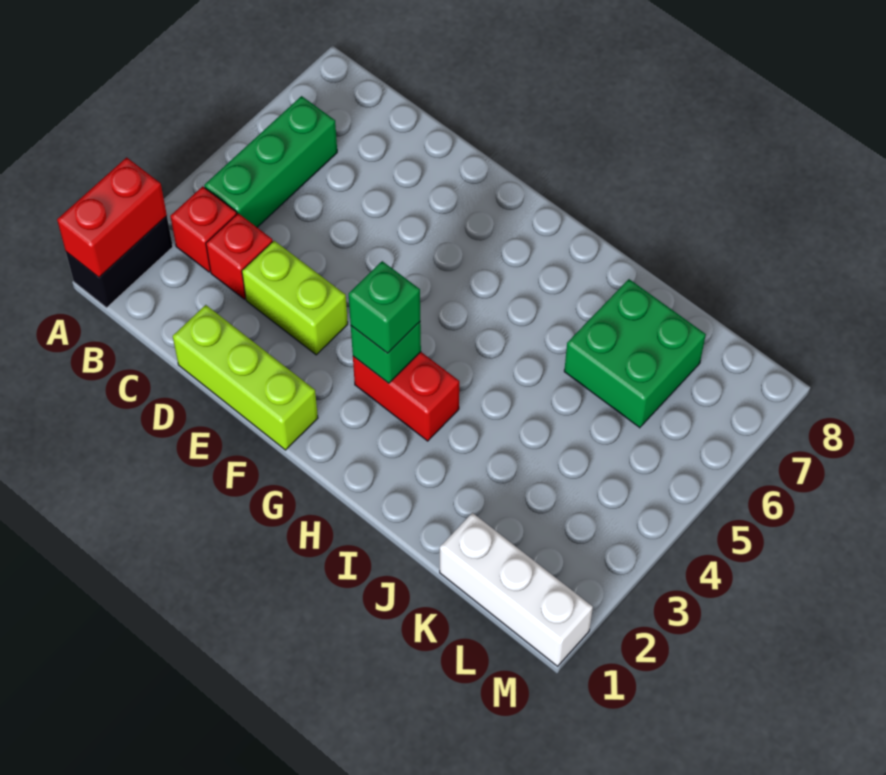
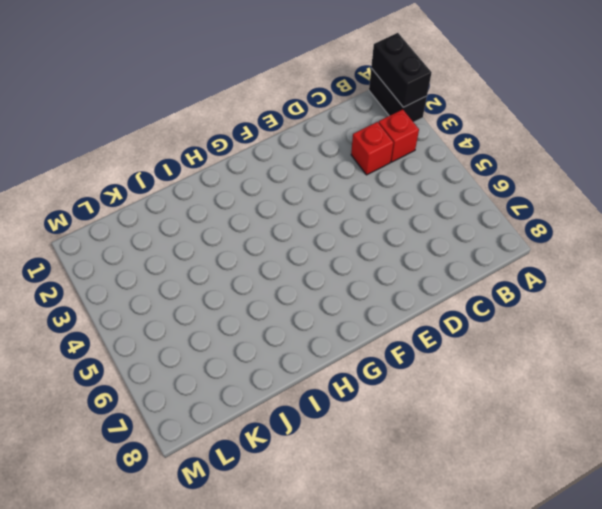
black brick A1:A2 level 2 -> red brick A1:A2 level 2
none -> green brick B4:B6 level 1
none -> lime brick D1:F1 level 1
none -> lime brick D3:E3 level 1

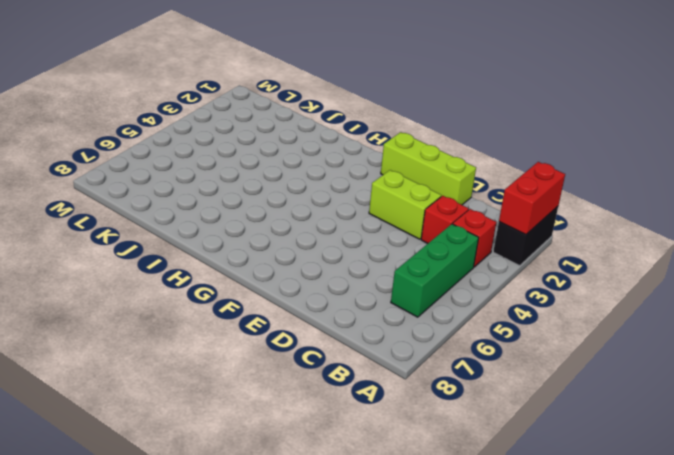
none -> red brick G3:H3 level 1
none -> green brick J6:K7 level 1
none -> white brick K1:M1 level 1

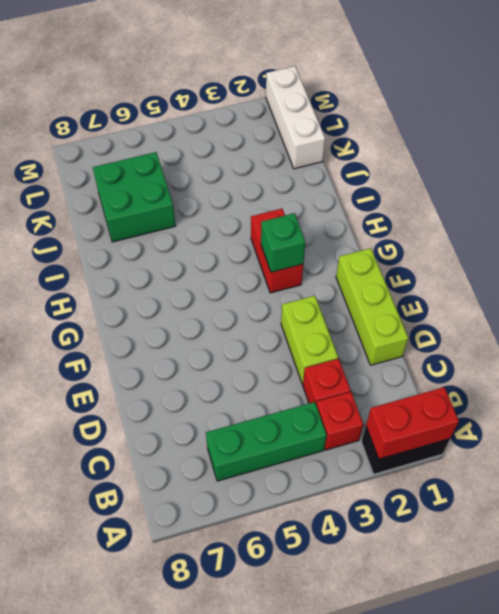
none -> green brick G3 level 3

